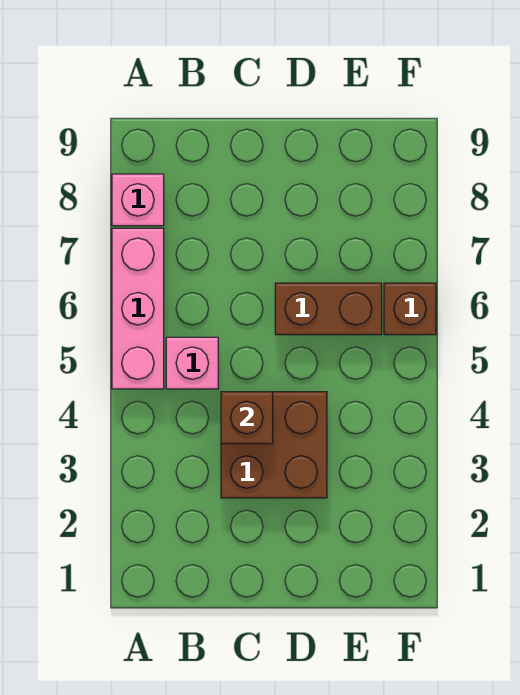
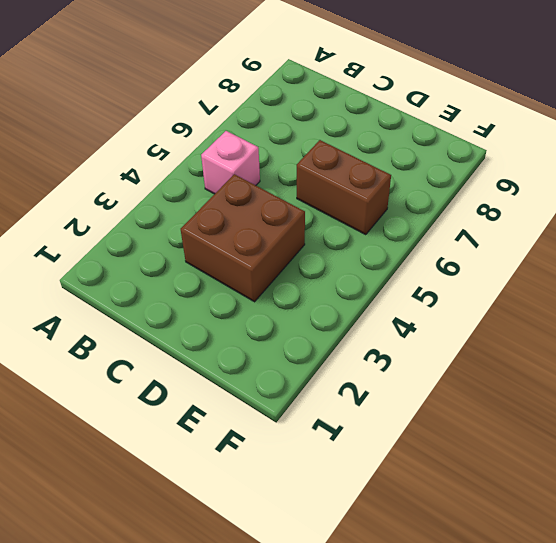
none -> pink brick A5:A7 level 1
none -> pink brick A8 level 1

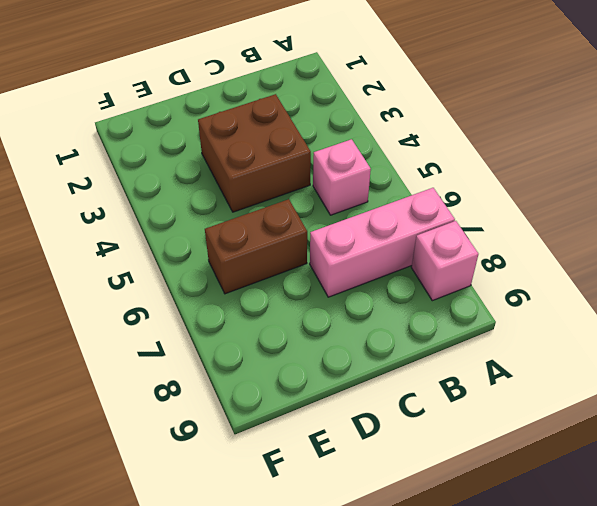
pink brick A7:C7 level 1 -> pink brick A5:A7 level 1
none -> brown brick F6 level 1
none -> brown brick C4 level 2

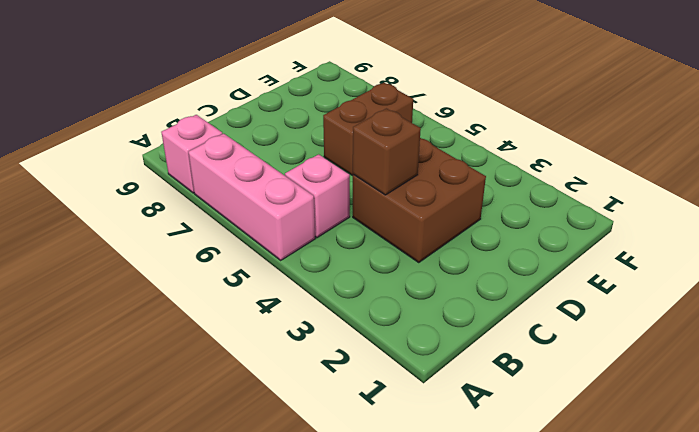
none -> brown brick F6 level 1

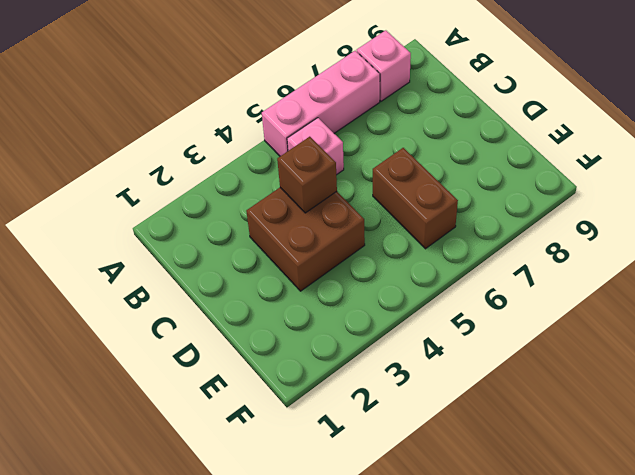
none -> brown brick F6 level 1

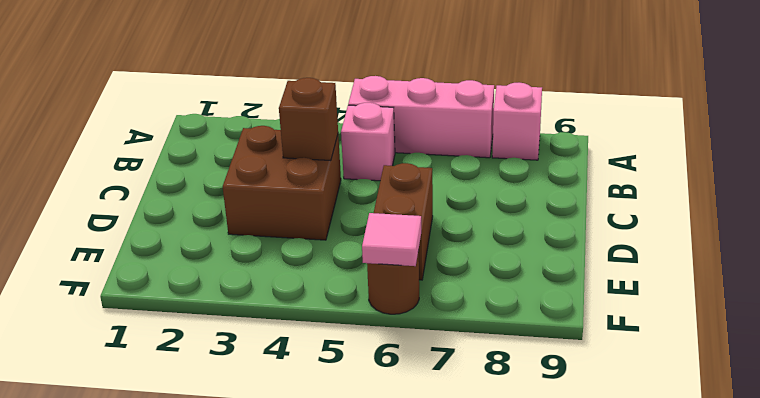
brown round brick F6 level 1 -> brown brick F6 level 1
pink tile F6 level 2 -> none

